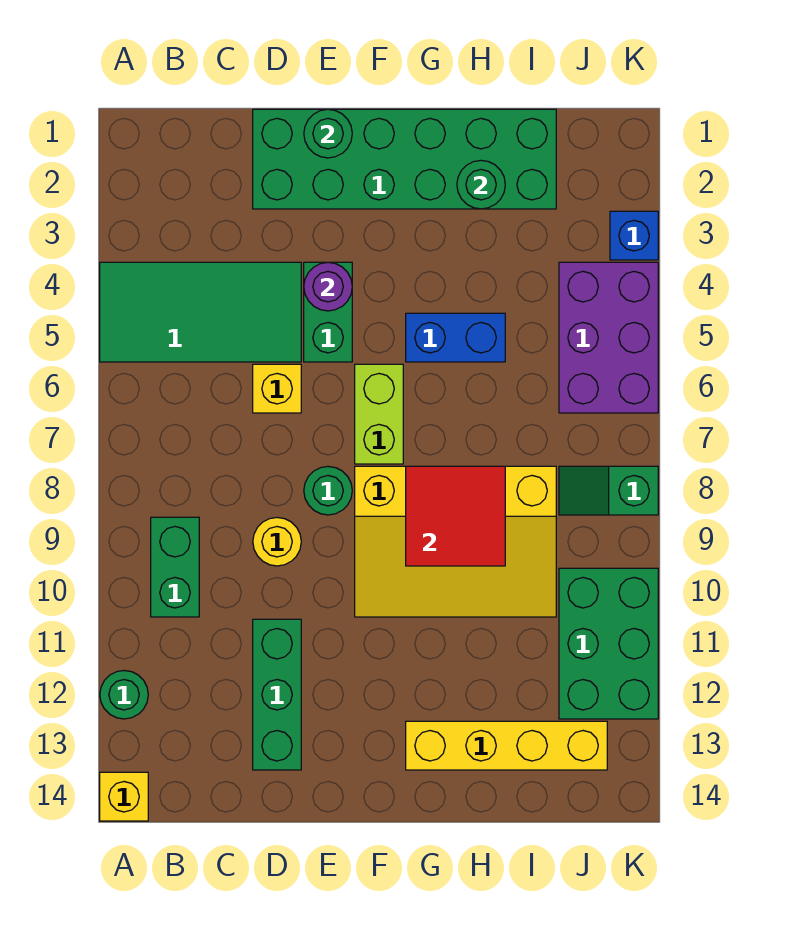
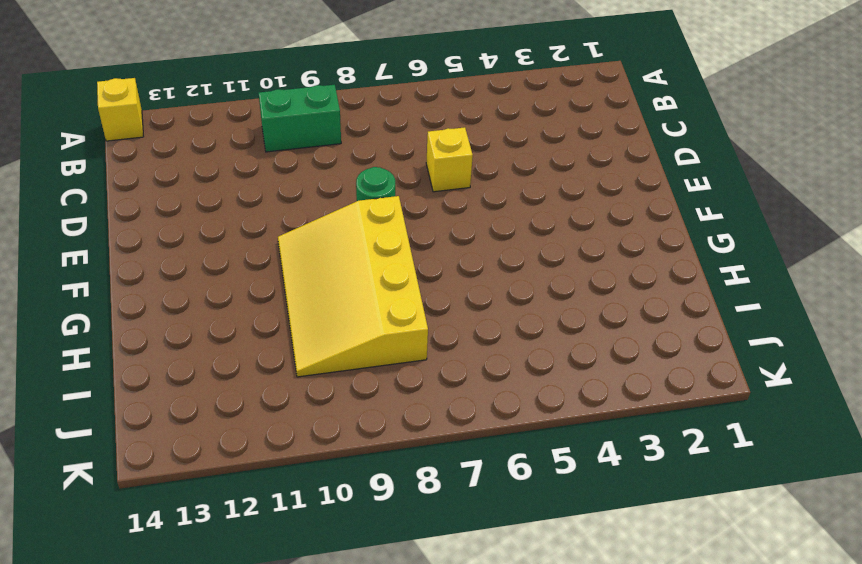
none -> green tile A4:D5 level 1
none -> green round brick A12 level 1
none -> green brick D1:I2 level 1

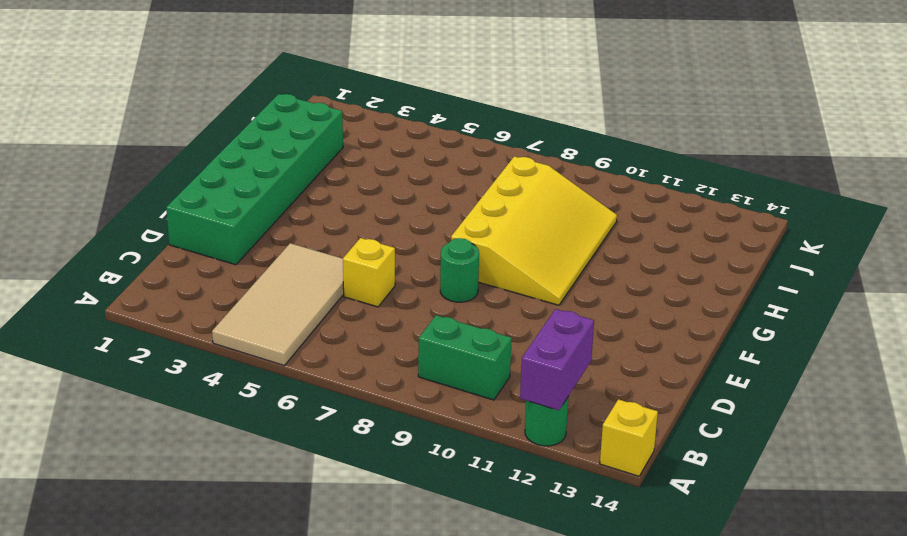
tan tile A4:D5 level 1 -> green tile A4:D5 level 1
purple brick A12:B12 level 2 -> none
none -> yellow round brick D9 level 1
none -> green brick D11:D13 level 1
none -> green brick E4:E5 level 1

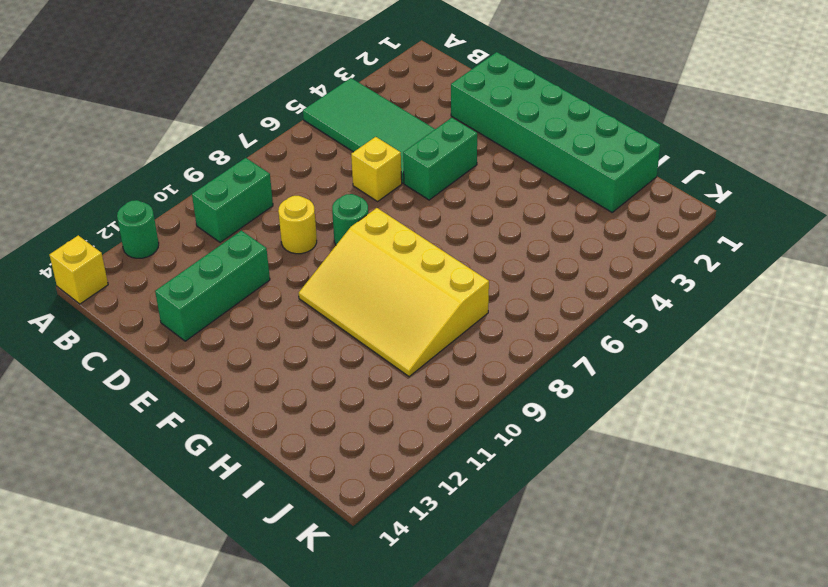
none -> lime brick F6:F7 level 1
none -> blue brick G5:H5 level 1
none -> yellow brick G13:J13 level 1

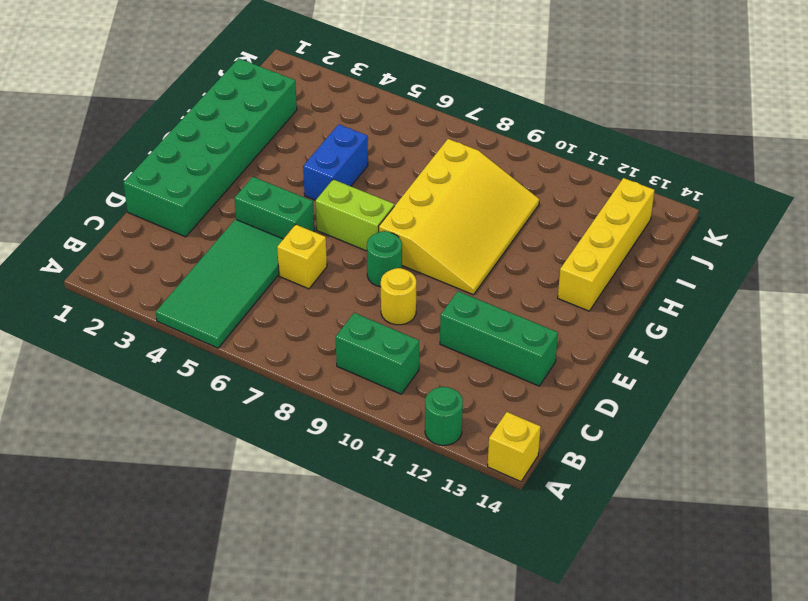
none -> purple brick J4:K6 level 1
none -> green slope J8:K8 level 1 top K
none -> green brick J10:K12 level 1

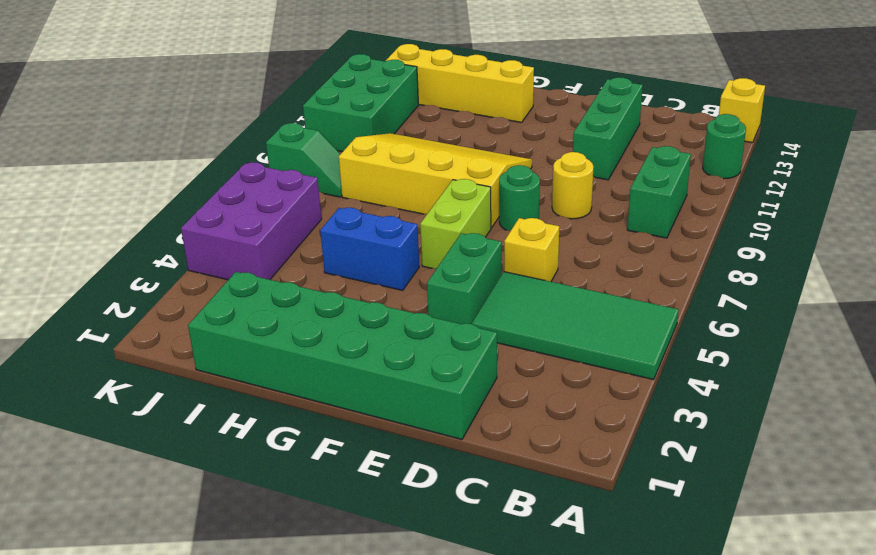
none -> blue brick K3 level 1
none -> green round brick E1 level 2
none -> purple round brick E4 level 2

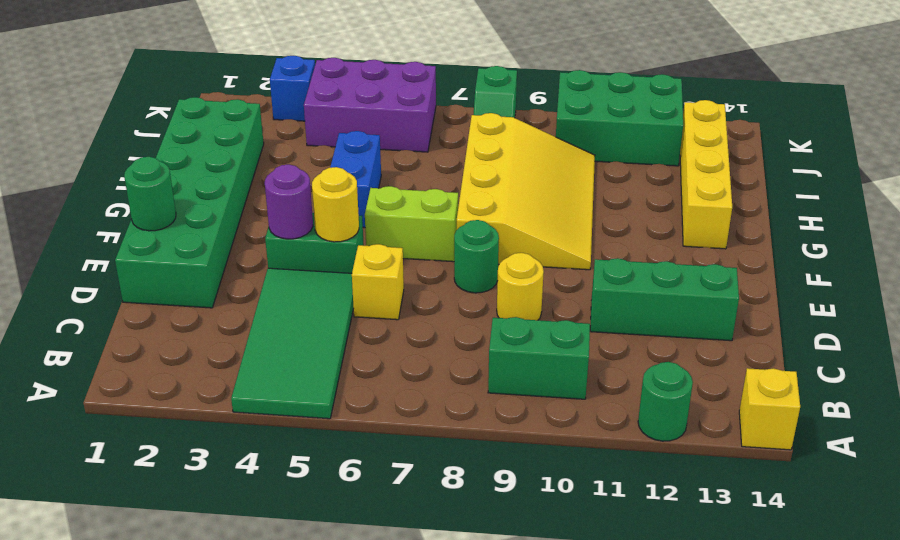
yellow round brick E5 level 2 -> none
none -> red tile G8:H9 level 2
none -> green round brick H2 level 2

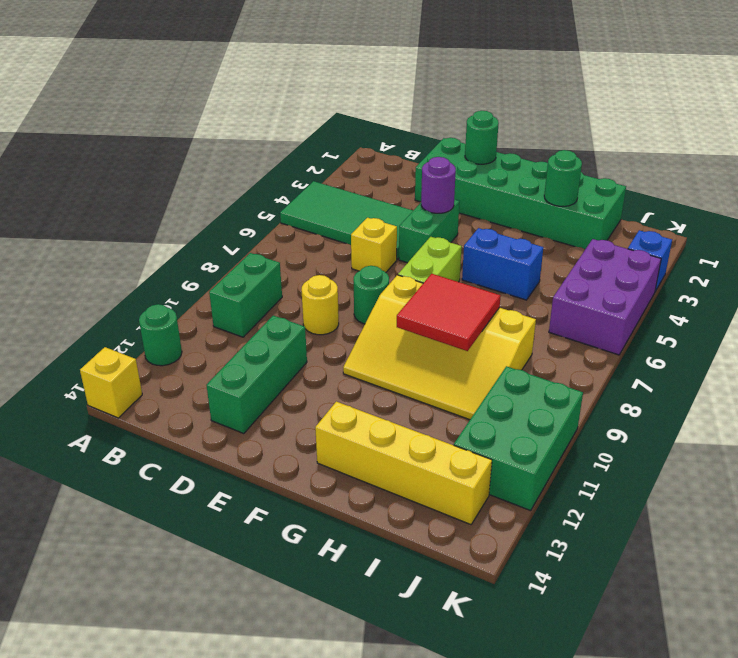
none -> green slope J8:K8 level 1 top K

